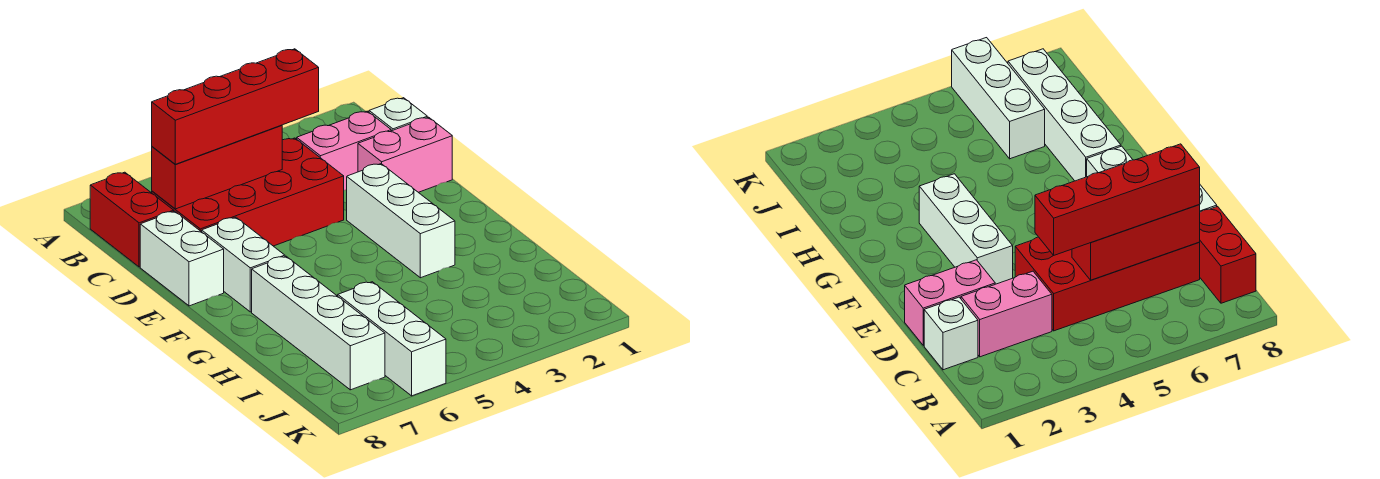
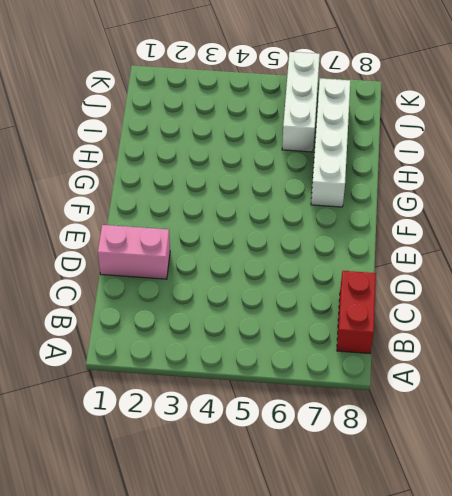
none -> white brick C1 level 1
none -> pink brick C2:C3 level 1
none -> red brick C4:D7 level 1

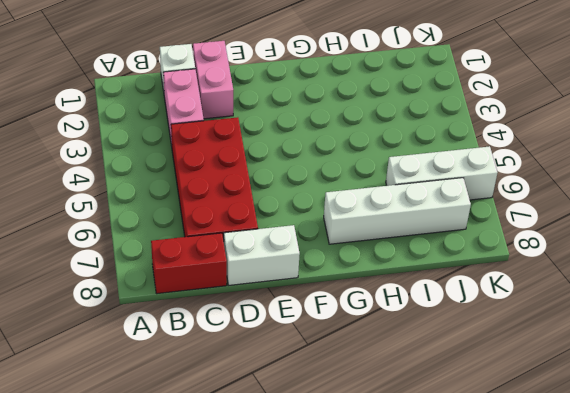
none -> white brick E3:G3 level 1
none -> white brick E7:F7 level 1
none -> red brick C5:C7 level 2

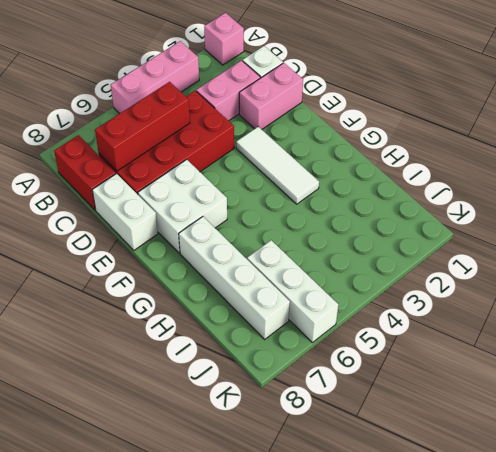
pink brick A1 level 1 -> none
pink brick A3:A5 level 1 -> none
white tile E3:G3 level 1 -> white brick E3:G3 level 1
white brick E6:F7 level 1 -> white brick E7:F7 level 1
none -> red brick C4:C7 level 3

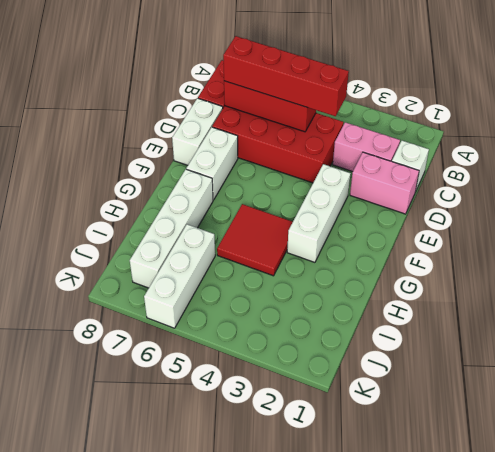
red tile G4:H5 level 1 -> none

